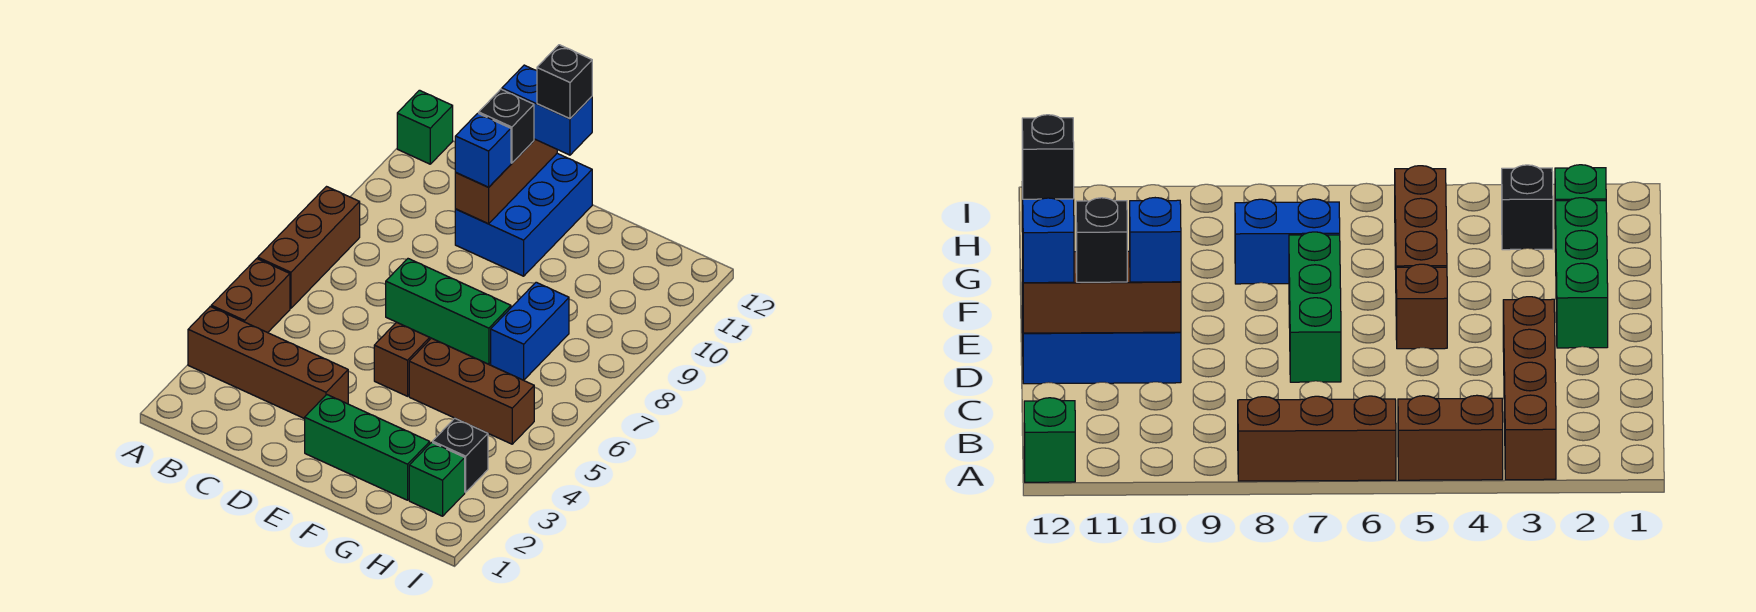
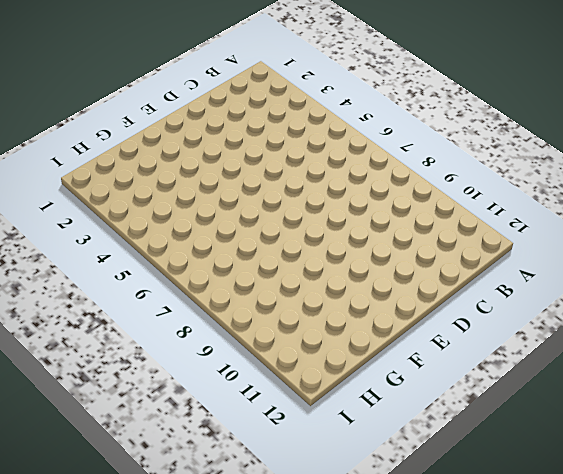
none -> brown brick A3:D3 level 1
none -> brown brick A4:A5 level 1
none -> brown brick A6:A8 level 1

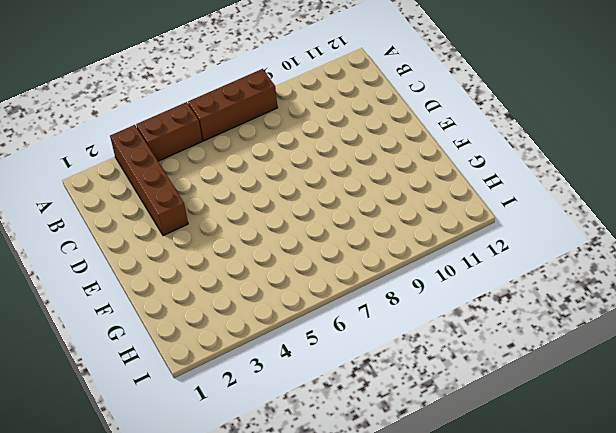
none -> green brick A12 level 1
none -> green brick D7:F7 level 1
none -> blue brick D10:E12 level 1

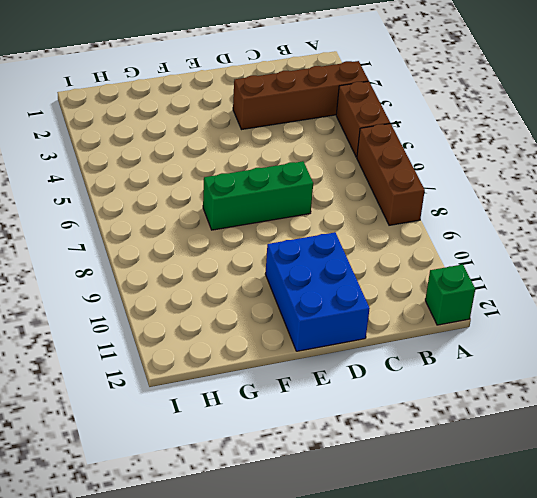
none -> green brick E2:G2 level 1
none -> brown brick E5 level 1
none -> brown brick F5:H5 level 1

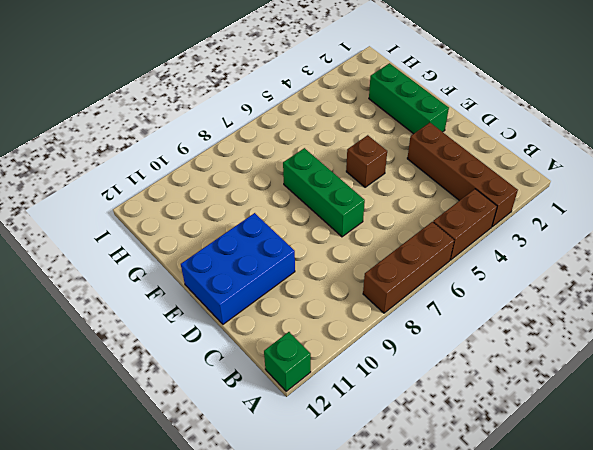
none -> brown brick F5:H5 level 1
none -> blue brick G7:G8 level 1
none -> green brick H2 level 1

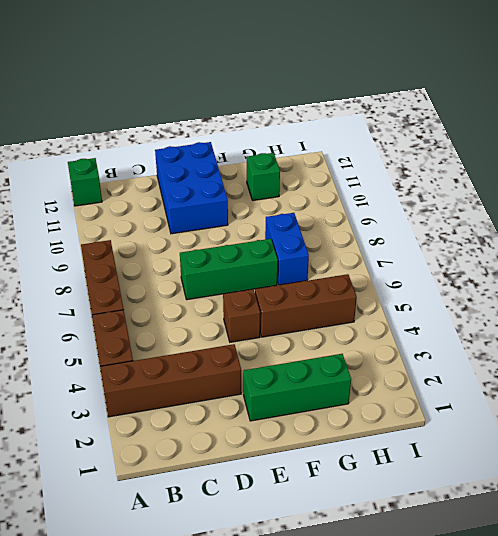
green brick G11 level 1 -> green brick H2 level 1
none -> black brick H3 level 1
none -> brown brick D10:D12 level 2
none -> blue brick D10 level 3

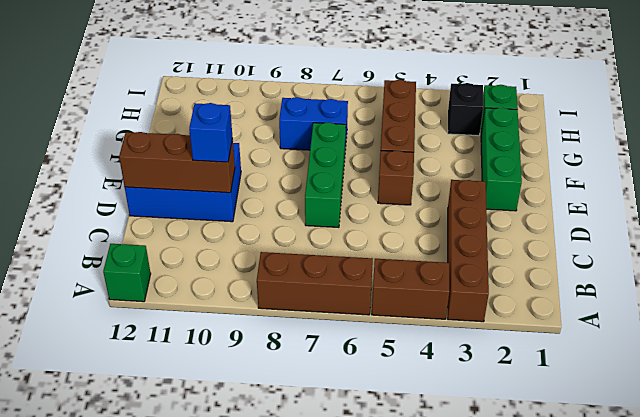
none -> black brick D11 level 3
none -> blue brick D12:E12 level 3
none -> black brick E12 level 4

